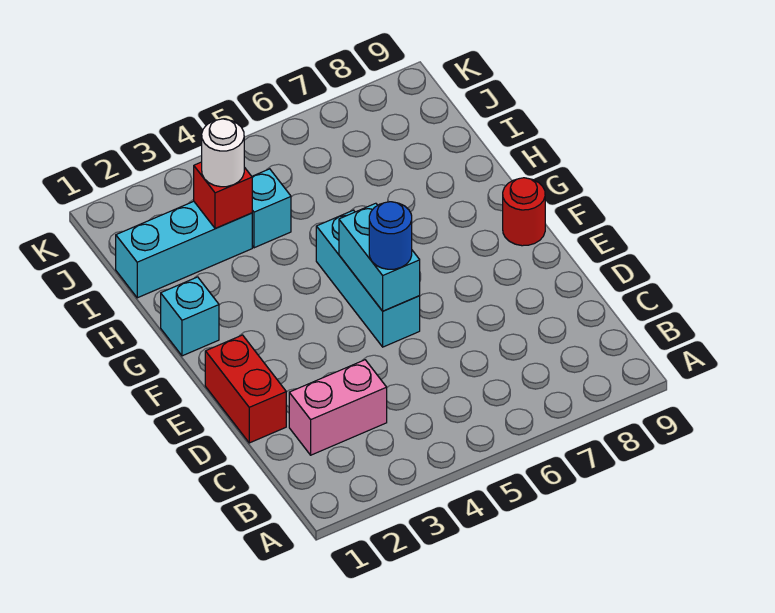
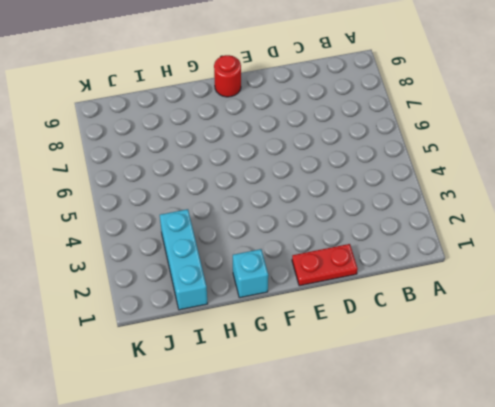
red plate D1:E1 level 1 -> red brick D1:E1 level 1
none -> pink brick C2:C3 level 1
none -> cyan brick E5:G5 level 1

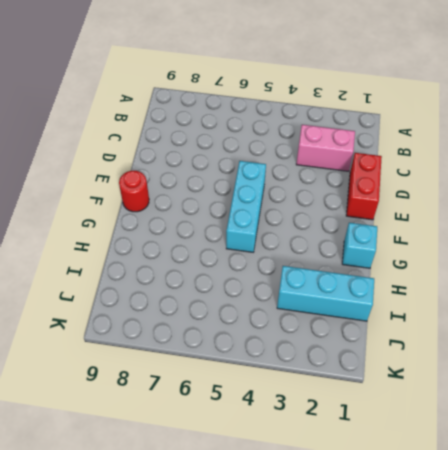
none -> cyan brick I4 level 1
none -> cyan brick E5:F5 level 2

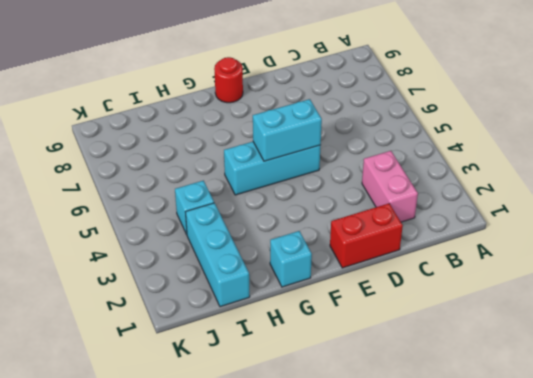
none -> red brick I3 level 2
none -> blue round brick E5 level 3

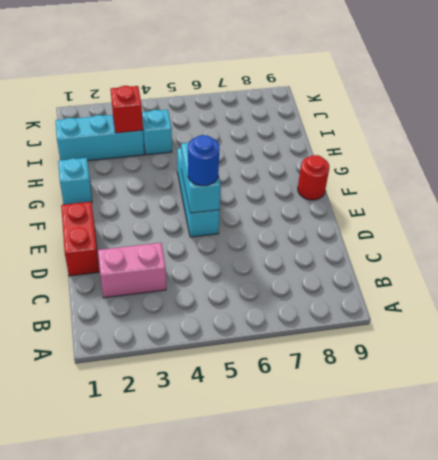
none -> white round brick I3 level 3

